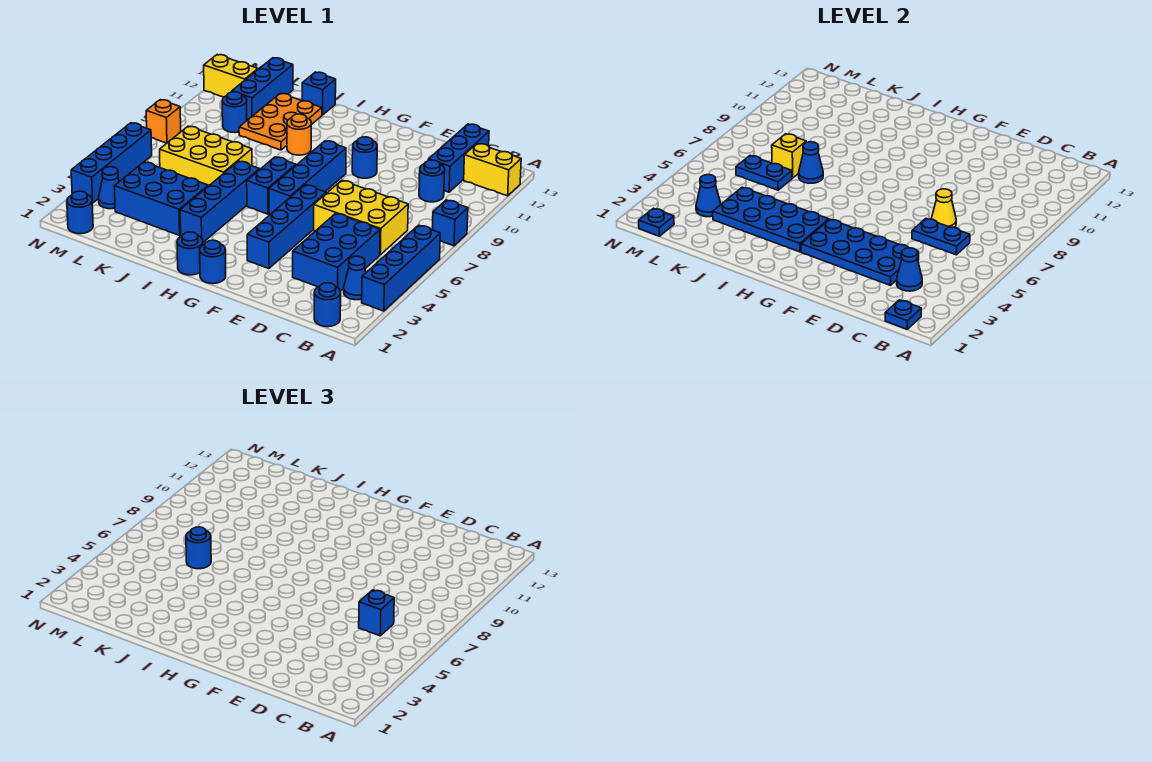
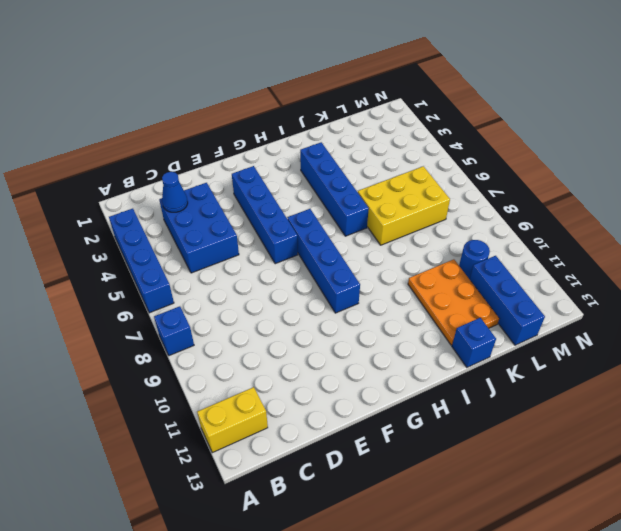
none -> blue round brick B1 level 1
none -> blue cone B3 level 1
none -> yellow brick C6:E7 level 1
none -> blue round brick C10 level 1

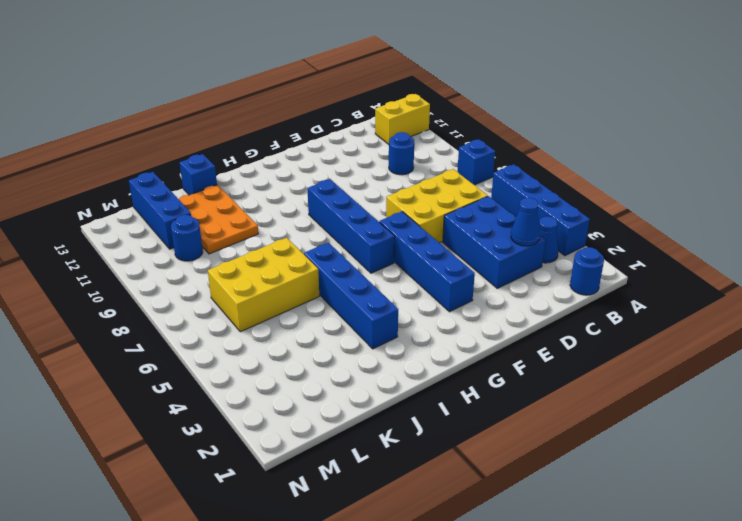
none -> blue brick C11:C13 level 1
none -> blue round brick F10 level 1
none -> blue round brick G1 level 1
none -> blue round brick H1 level 1

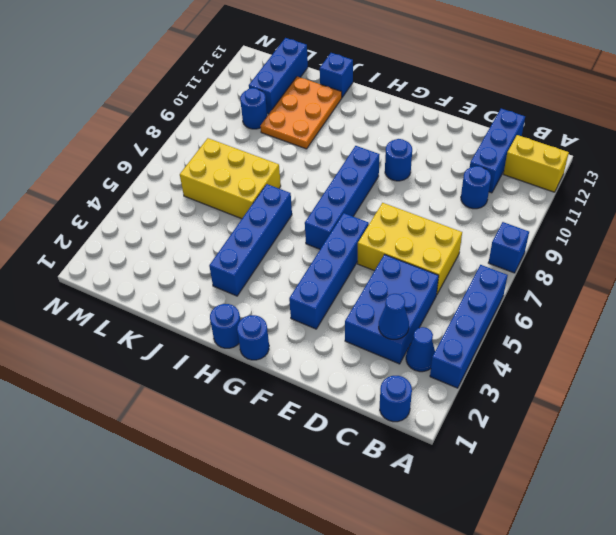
none -> blue brick H6:H7 level 1
none -> orange round brick I10 level 1
none -> blue brick J3:L4 level 1
none -> blue round brick M1 level 1

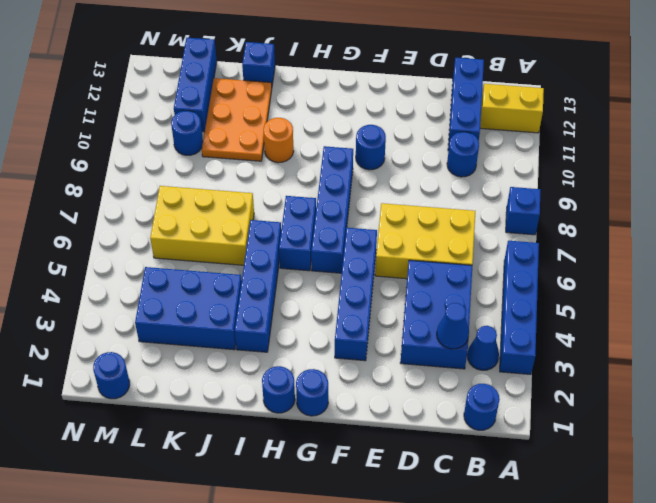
none -> blue cone M3 level 1
none -> yellow brick M12:N12 level 1
none -> blue brick N3:N6 level 1
none -> orange brick N8 level 1

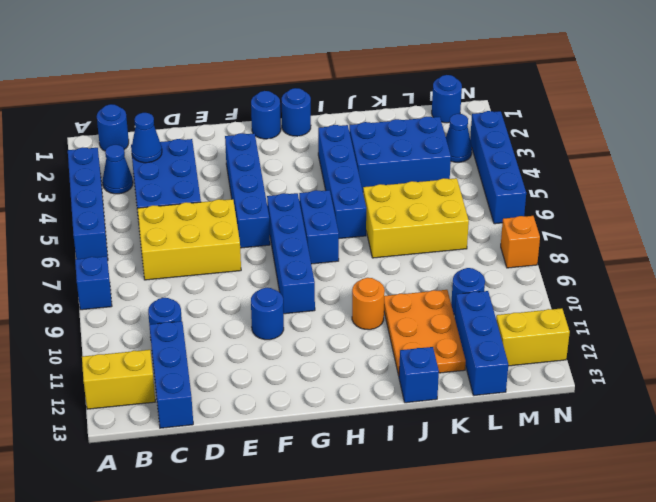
none -> blue plate B1 level 2
none -> blue plate C6:D6 level 2
none -> blue plate D3:G4 level 2
none -> yellow cone D7 level 2

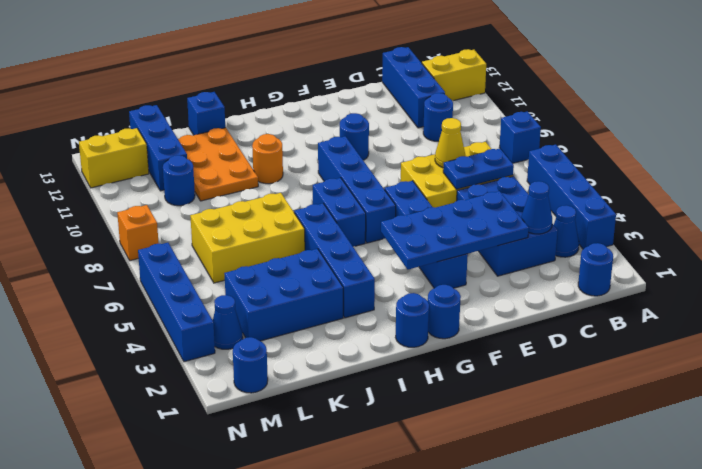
none -> blue plate B1 level 2
none -> blue plate H3:K4 level 2
none -> blue cone J7 level 2
none -> blue plate K6:L6 level 2

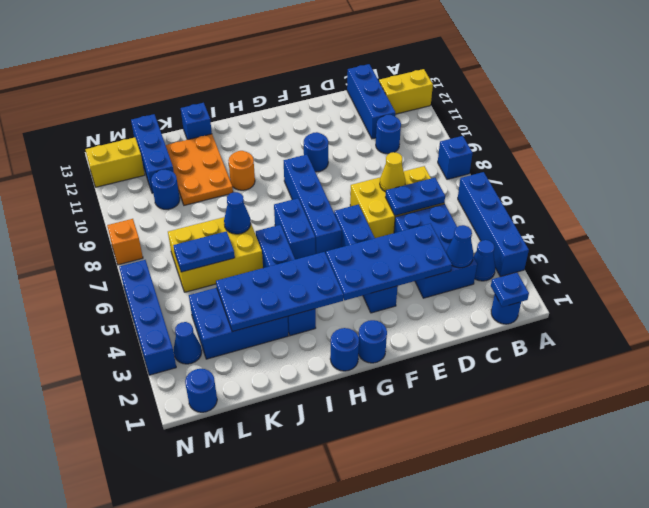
none -> yellow brick K7 level 2
none -> blue cone L3 level 2
none -> blue plate M1 level 2
none -> blue brick C6 level 3

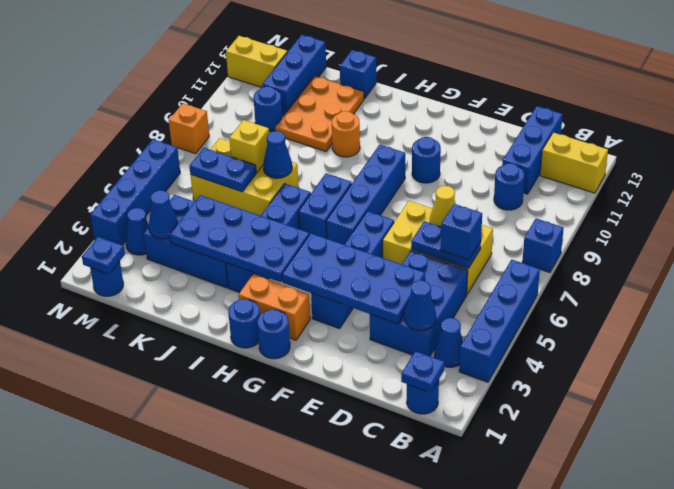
orange brick G2:H2 level 1 -> none
none -> blue round brick K6 level 3

